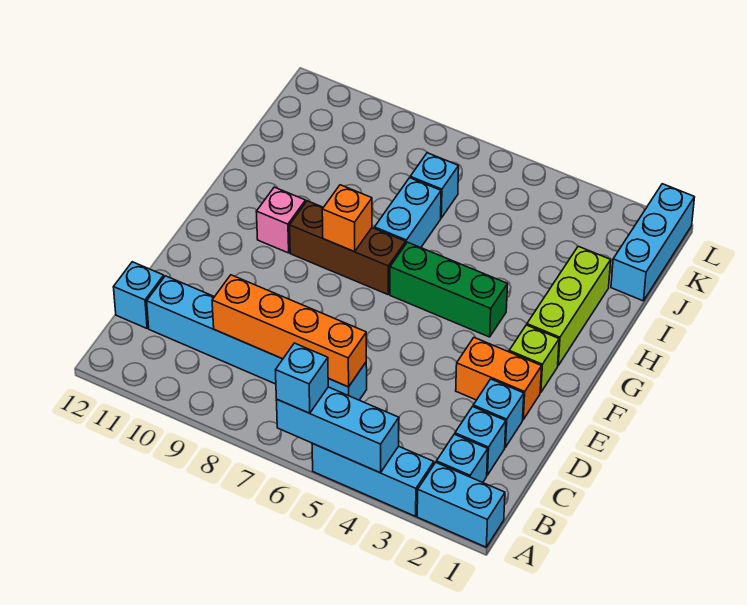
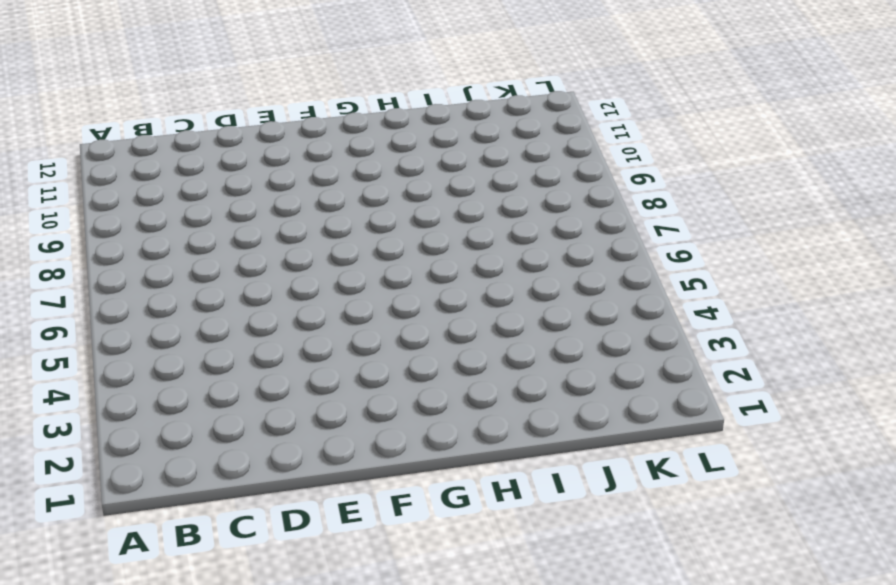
none -> cyan brick A1:A2 level 1
none -> cyan brick A3:A5 level 1
none -> cyan brick B2 level 1

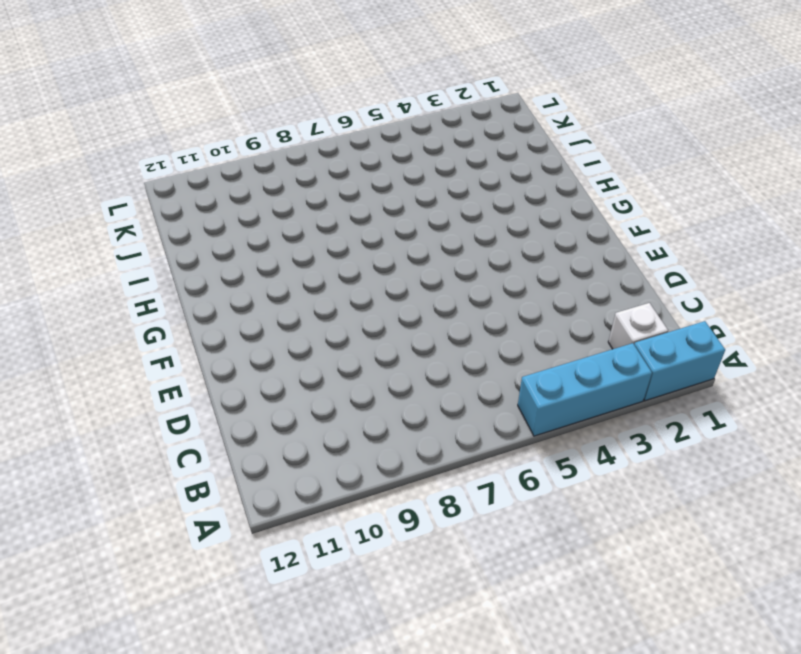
white brick B2 level 1 -> cyan brick B2 level 1
none -> cyan brick C2 level 1
none -> cyan brick C6:C11 level 1
none -> cyan brick C12 level 1

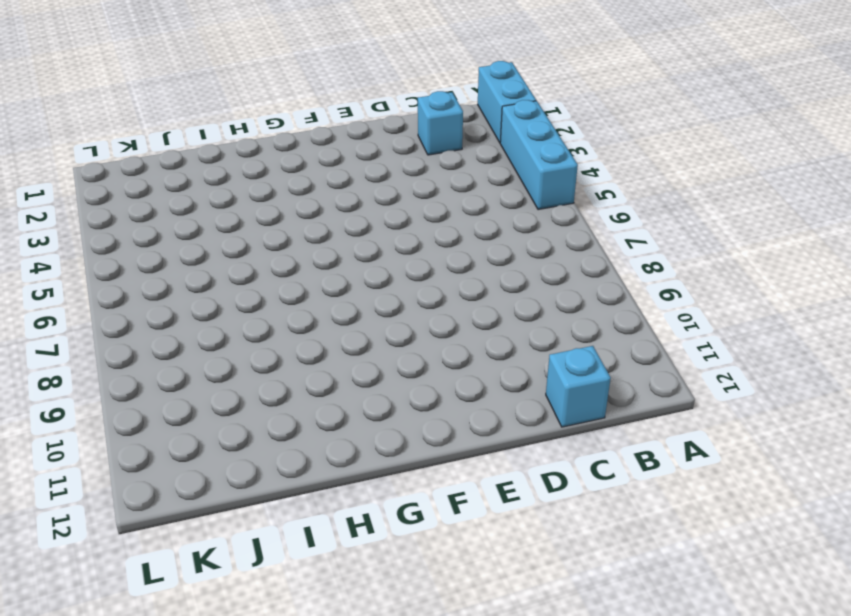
none -> cyan brick B2 level 1
none -> cyan brick C6:C11 level 1
none -> cyan brick D2 level 1

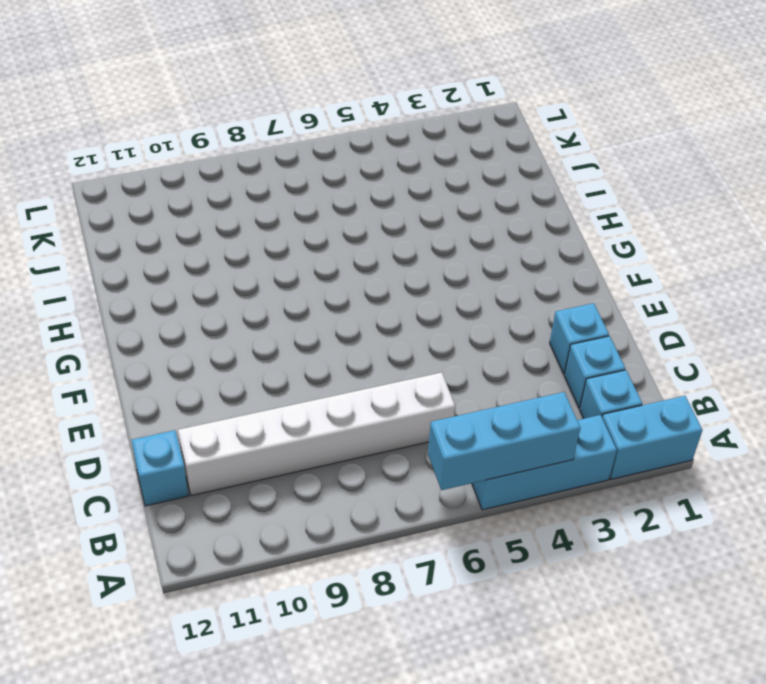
white brick C6:C11 level 1 -> cyan brick C6:C11 level 1
none -> orange brick E2:E3 level 1
none -> lime brick F2 level 1
none -> lime brick G2:I2 level 1

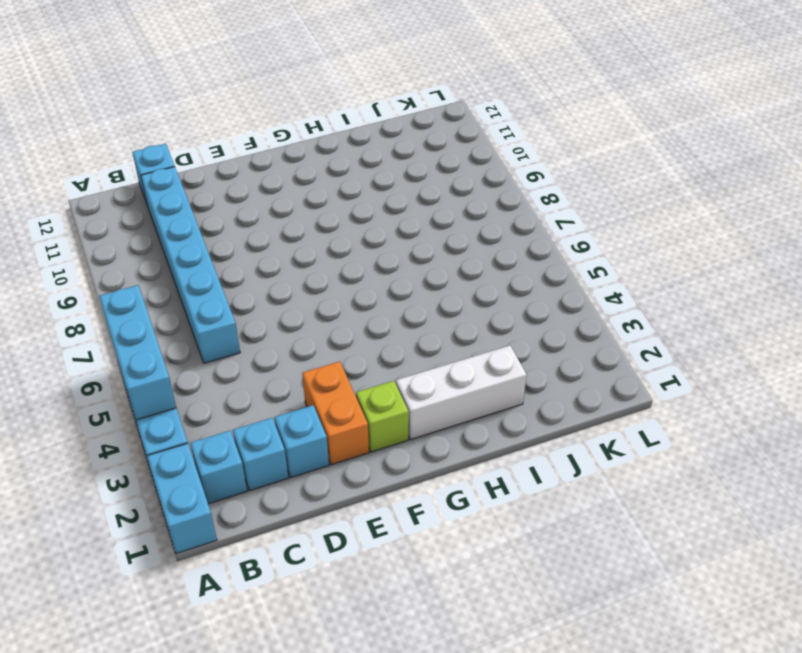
white brick G2:I2 level 1 -> lime brick G2:I2 level 1
none -> green brick G4:G6 level 1
none -> brown brick G7:G9 level 1
none -> pink brick G10 level 1

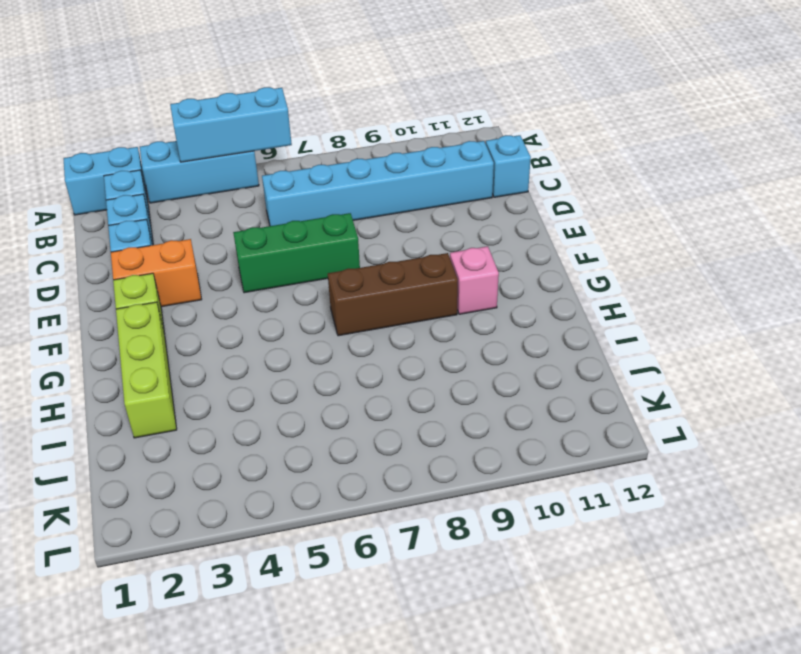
green brick E5:E7 level 1 -> green brick G4:G6 level 1
none -> cyan brick H7:I7 level 1
none -> cyan brick J1:L1 level 1
none -> cyan brick J7 level 1

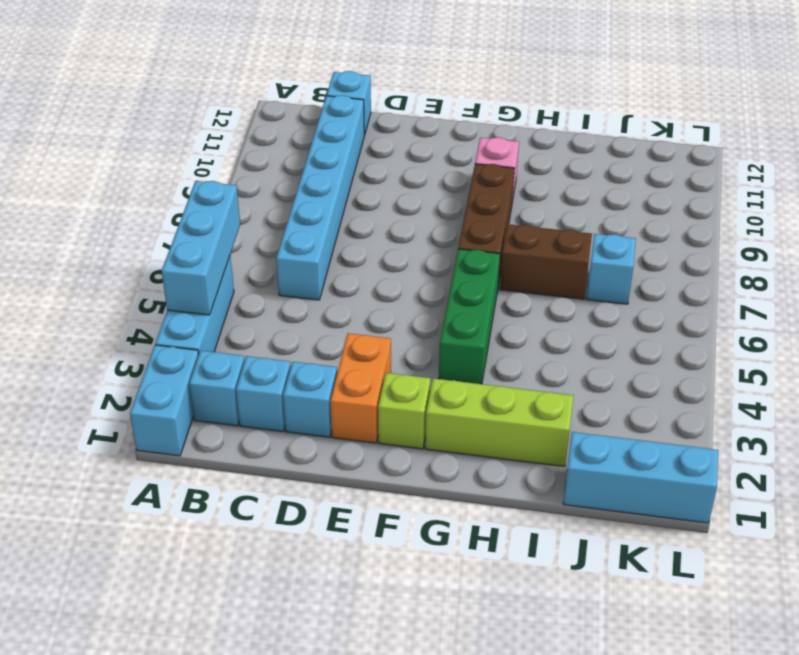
brown brick H7:I7 level 1 -> cyan brick H7:I7 level 1
none -> orange brick C6:C9 level 2
none -> orange brick G8 level 2
none -> cyan brick A6 level 3

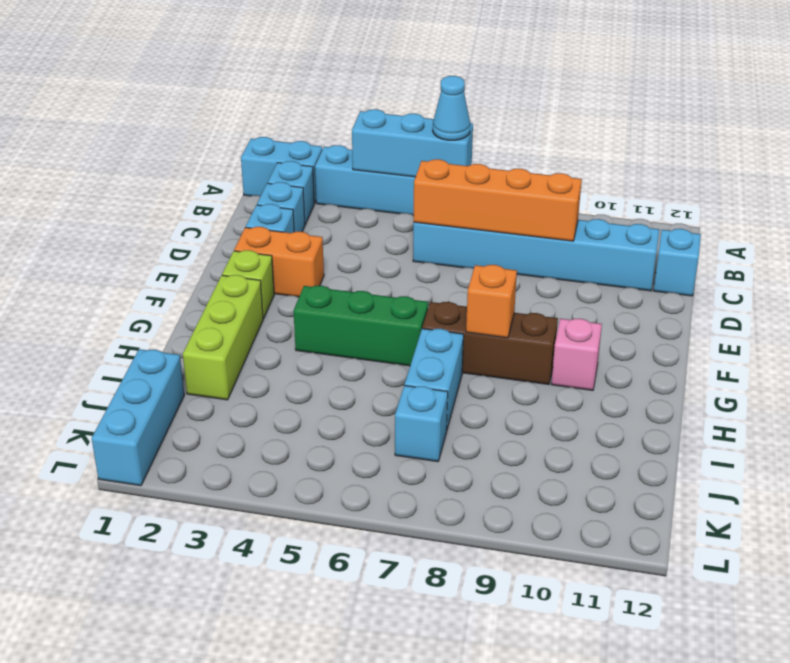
cyan cone A6 level 3 -> cyan brick A6 level 3

